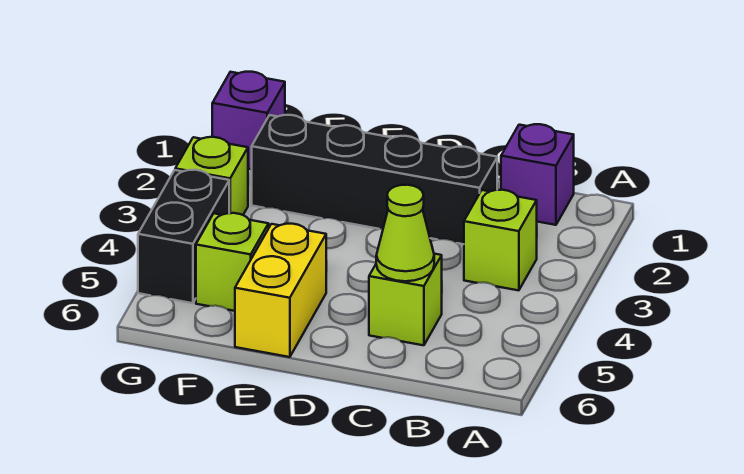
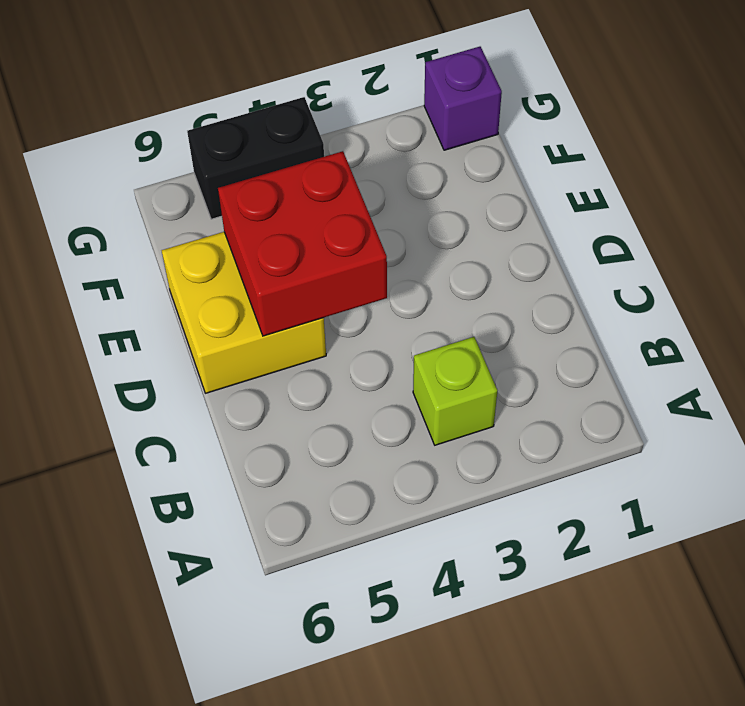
red brick D4:E5 level 2 -> none
yellow brick D5:E6 level 1 -> yellow brick E5:E6 level 1
none -> purple brick B1 level 1
none -> black brick C2:F2 level 1

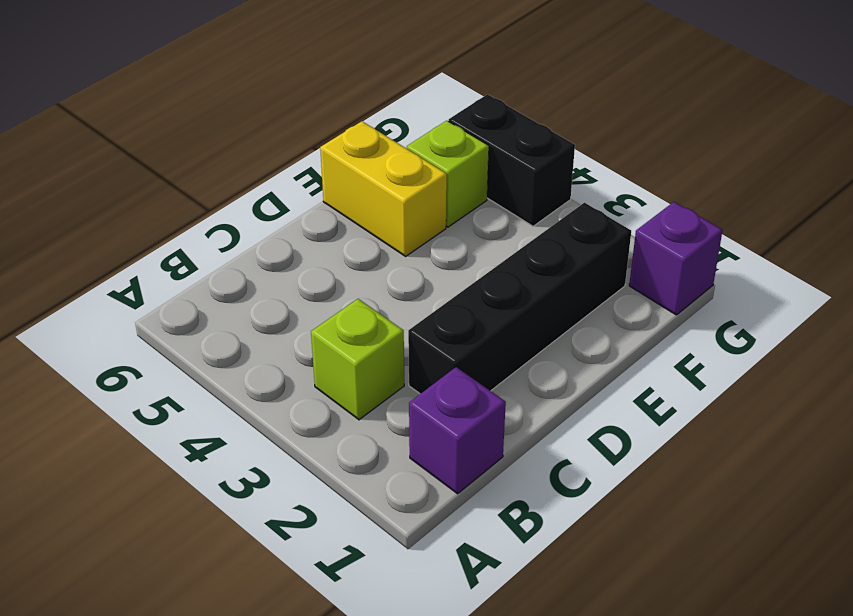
none -> lime brick C5 level 1
none -> lime brick G3 level 1

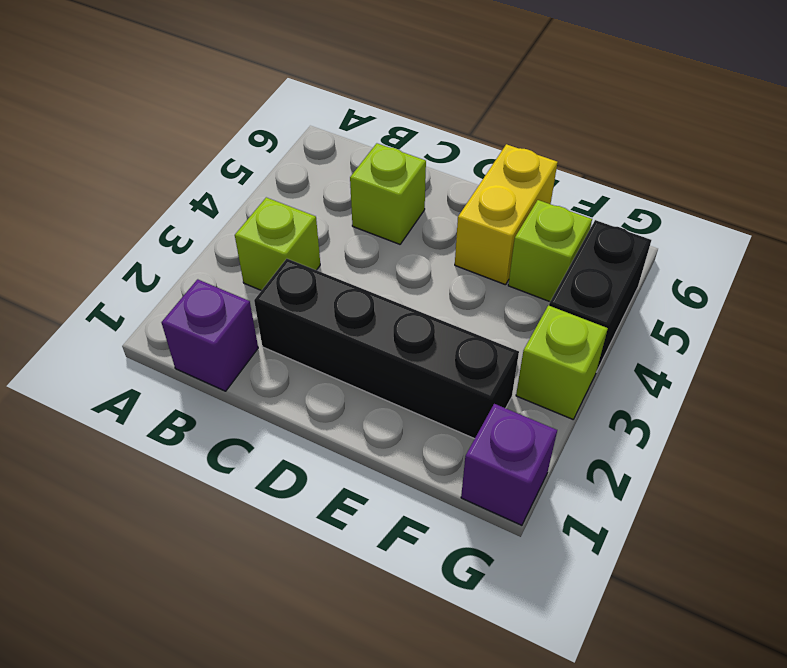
none -> lime cone C5 level 2

